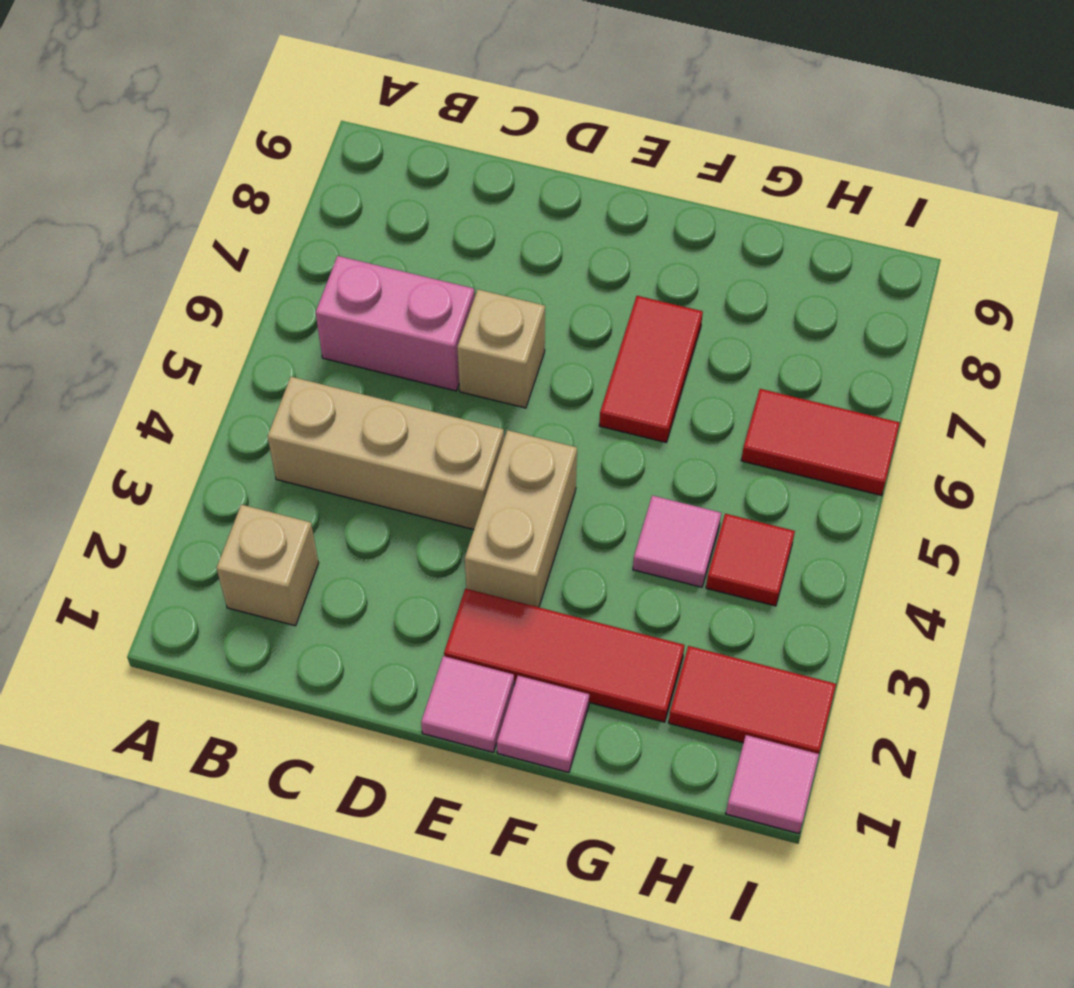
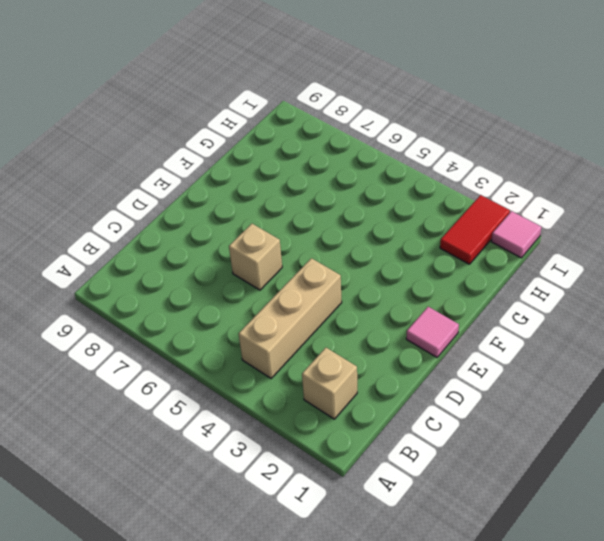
none -> pink brick B6:C6 level 1
none -> red tile E2:G2 level 1
none -> tan brick E3:E4 level 1

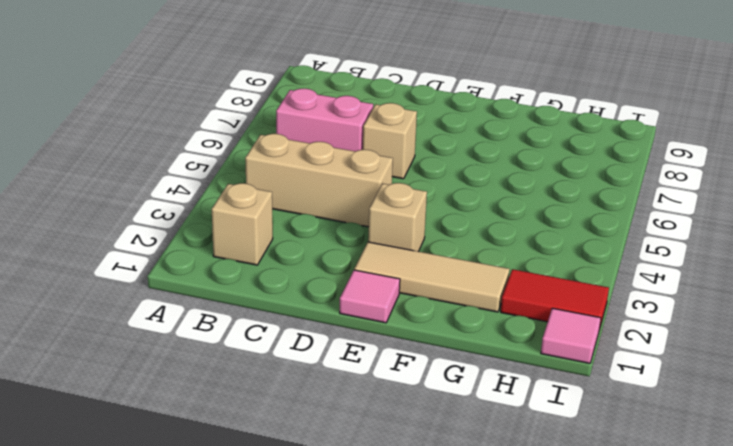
tan tile E2:G2 level 1 -> red tile E2:G2 level 1
tan brick E3 level 1 -> tan brick E3:E4 level 1
none -> pink tile F1 level 1
none -> red tile F6:F7 level 1
none -> pink tile G4 level 1

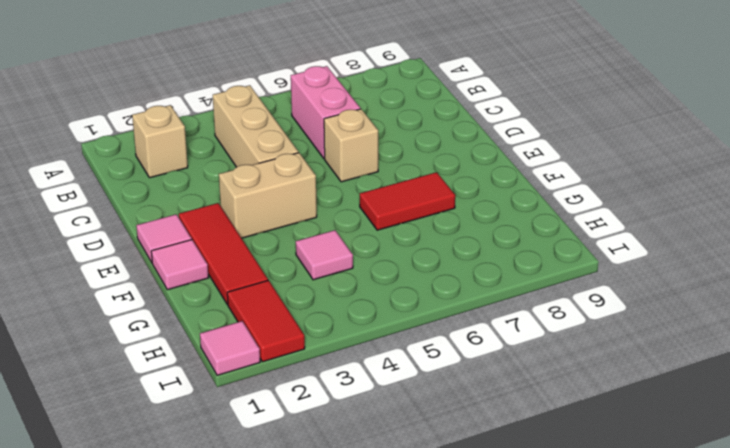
none -> red tile H4 level 1
none -> red tile H6:I6 level 1

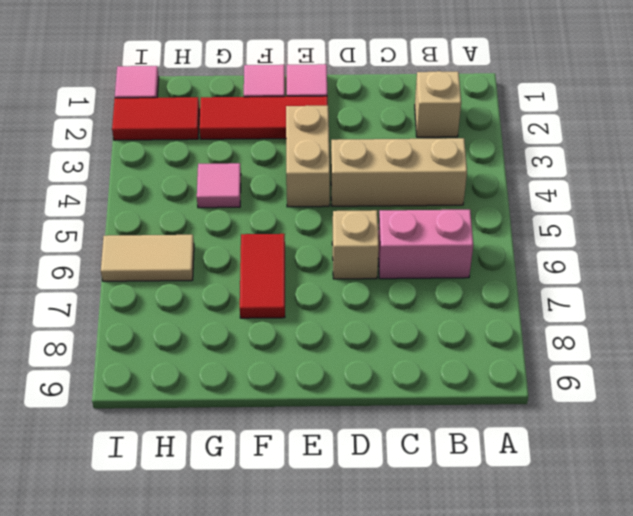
tan tile H6:I6 level 1 -> red tile H6:I6 level 1
none -> red tile H4 level 1

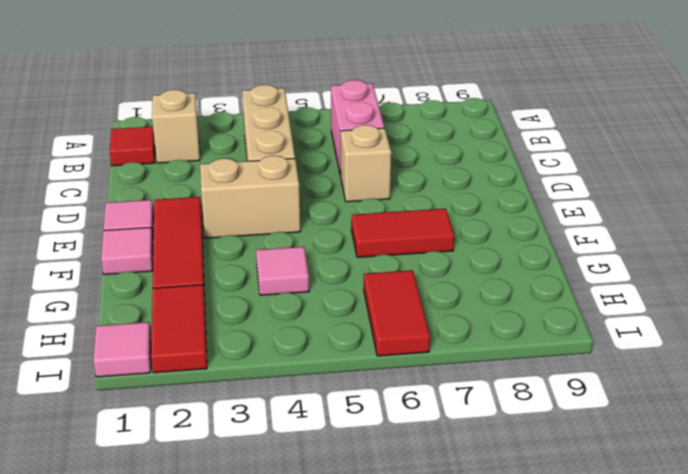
red tile B1 level 1 -> red tile H4 level 1

